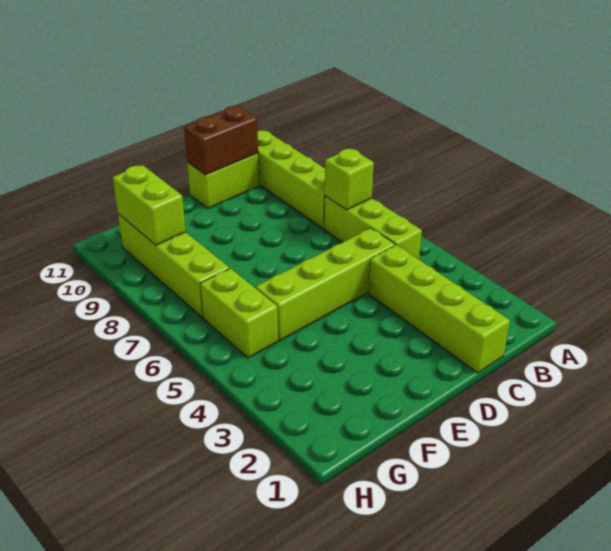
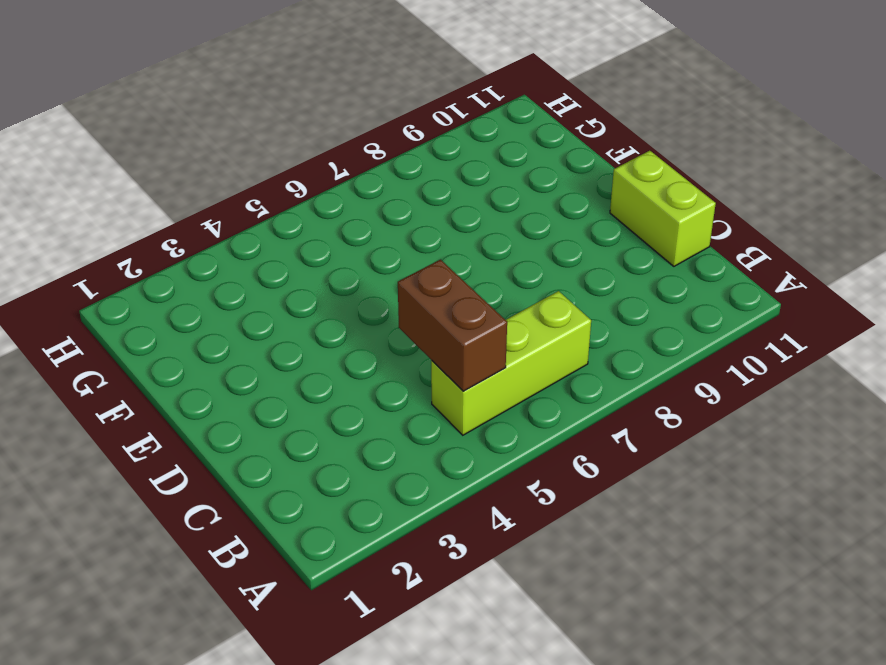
brown brick B5:C5 level 2 -> brown brick C11:D11 level 2
none -> lime brick B8:B11 level 1
none -> lime brick C1:C4 level 1

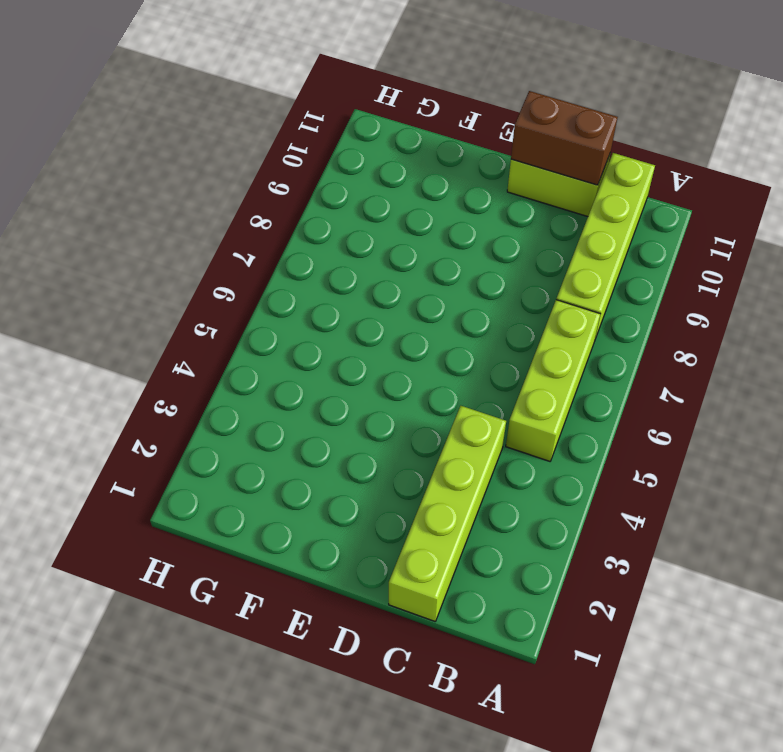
none -> lime brick C5:F5 level 1
none -> lime brick G5:G6 level 1

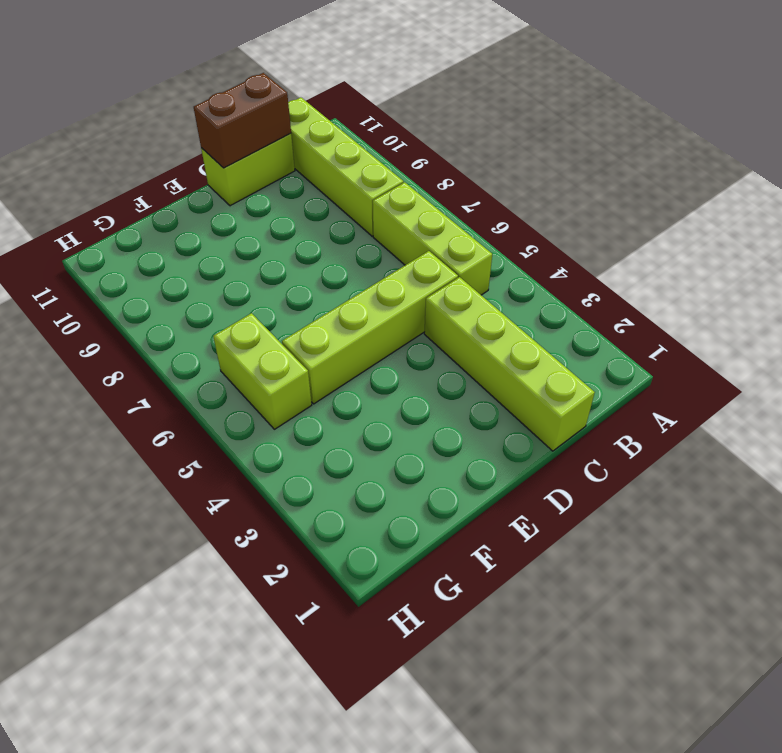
none -> lime brick G7:G10 level 1
none -> lime brick B7 level 2

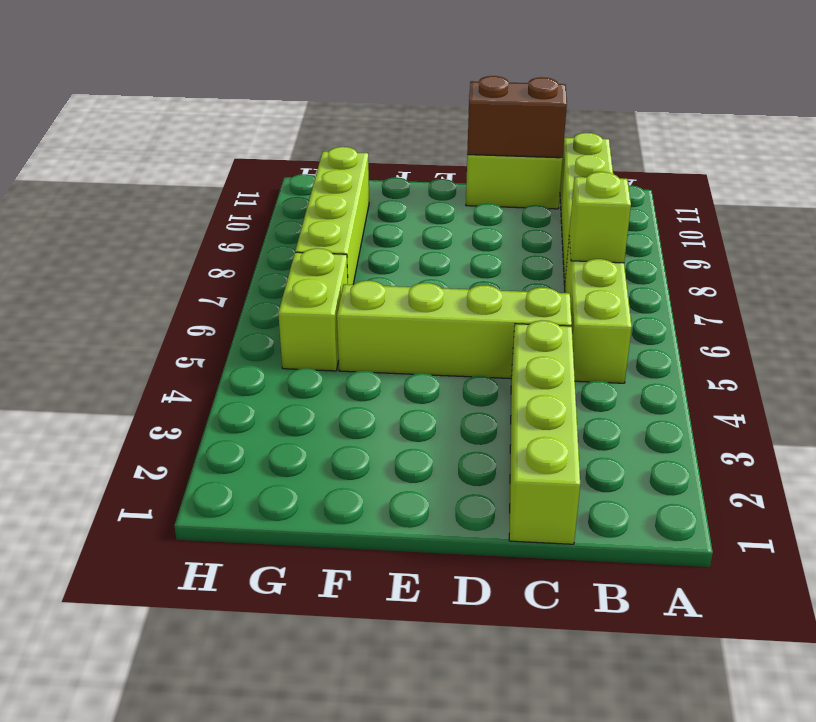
none -> lime brick G9:G10 level 2

